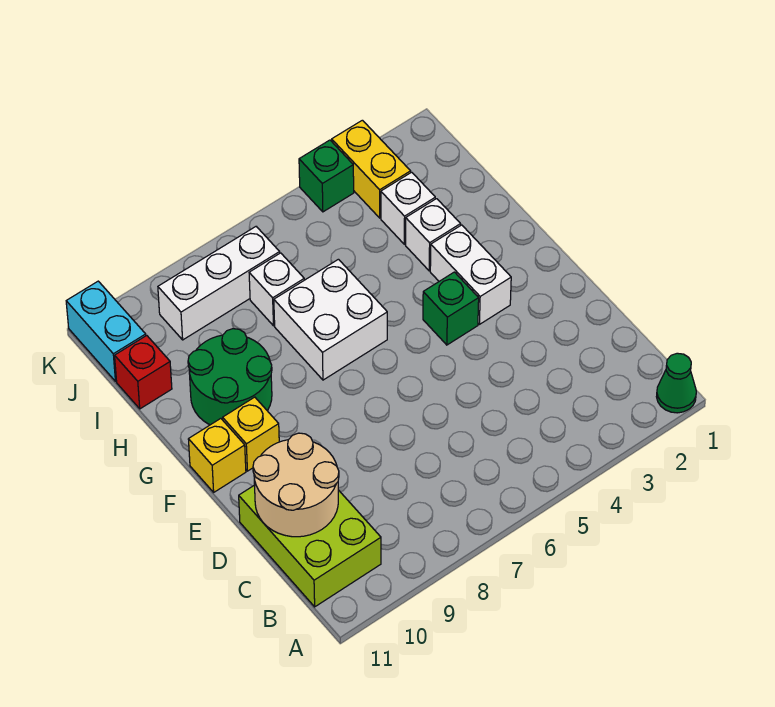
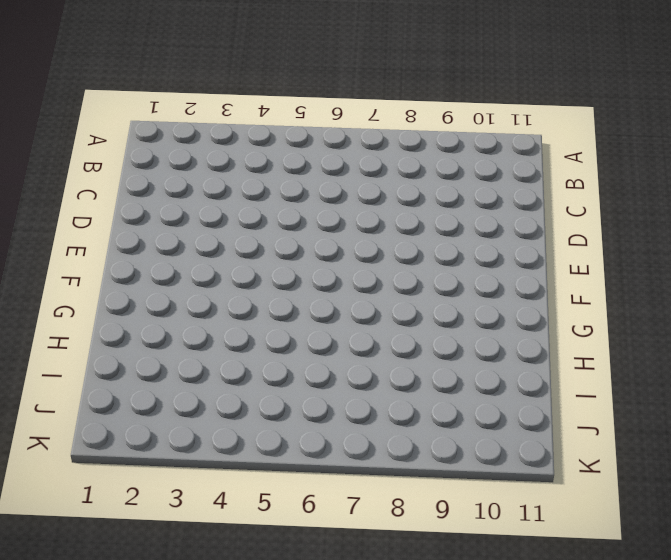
none -> green cone A1 level 1
none -> lime brick B10:D11 level 1
none -> white brick F3:G3 level 1

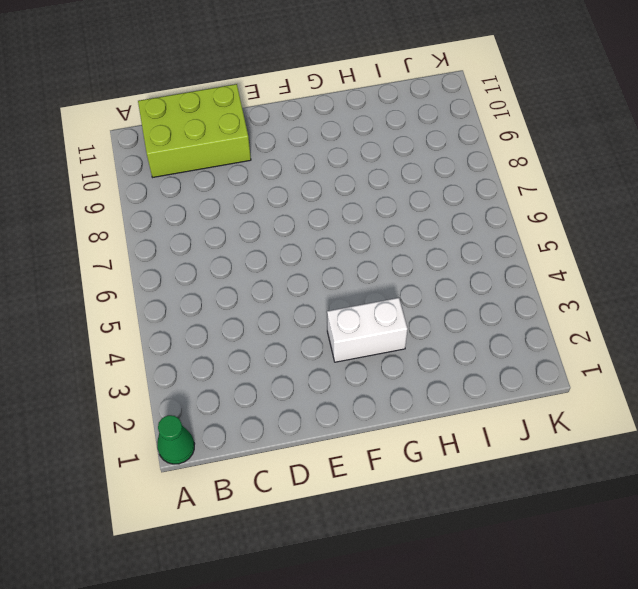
none -> green brick F4 level 1
none -> yellow brick F10 level 1
none -> yellow brick F11 level 1

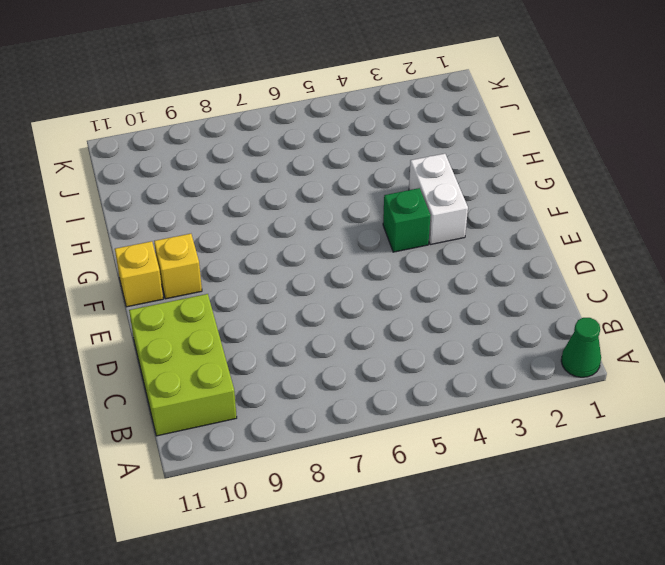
none -> white brick G6:H7 level 1
none -> green round brick G9:H10 level 1
none -> white brick H3 level 1

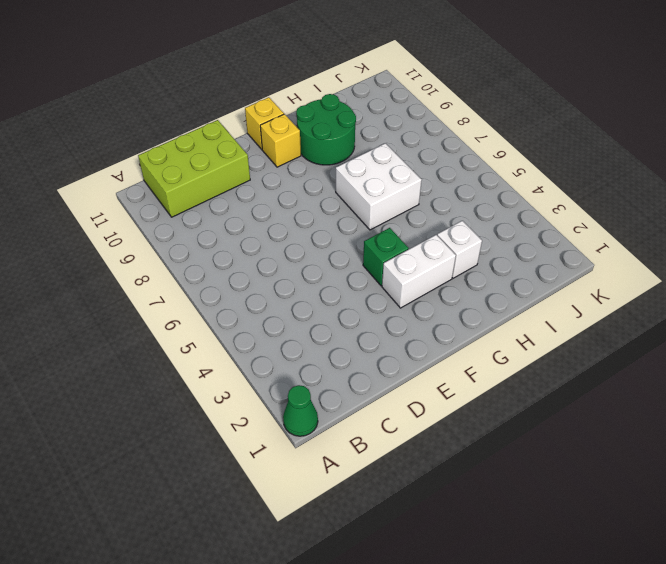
none -> white brick I3 level 1
none -> white brick I7 level 1
none -> red brick I11 level 1

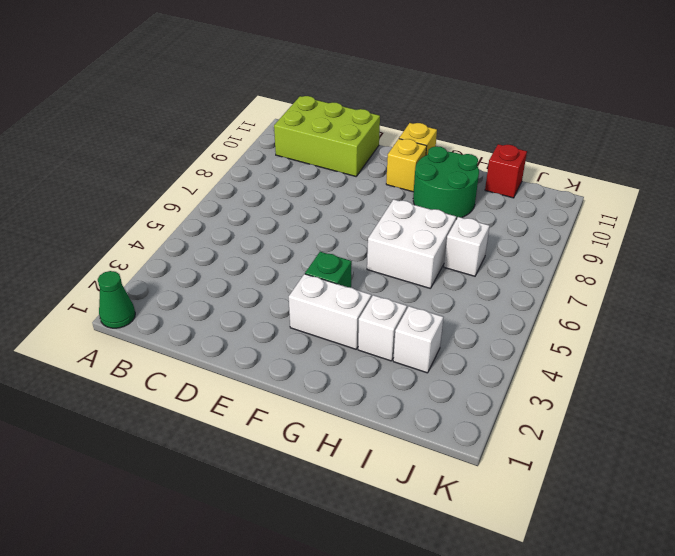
none -> yellow brick J3:K3 level 1
none -> white brick J7:J9 level 1
none -> cyan brick J11:K11 level 1

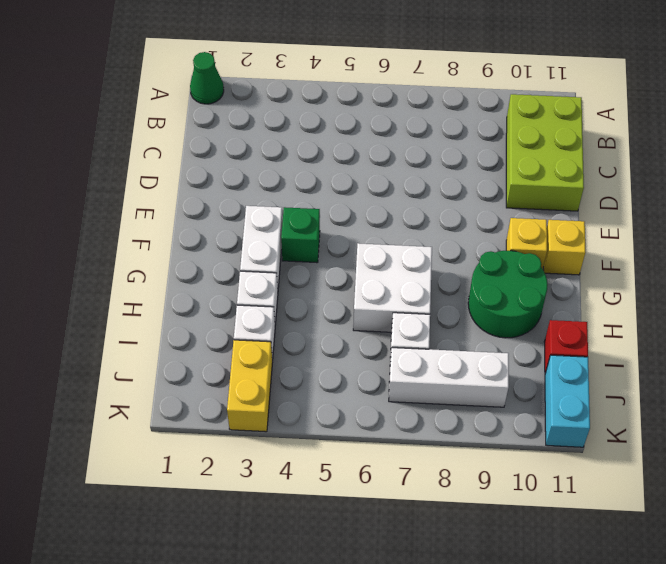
none -> green brick K4 level 1
none -> tan round brick C10:D11 level 2

